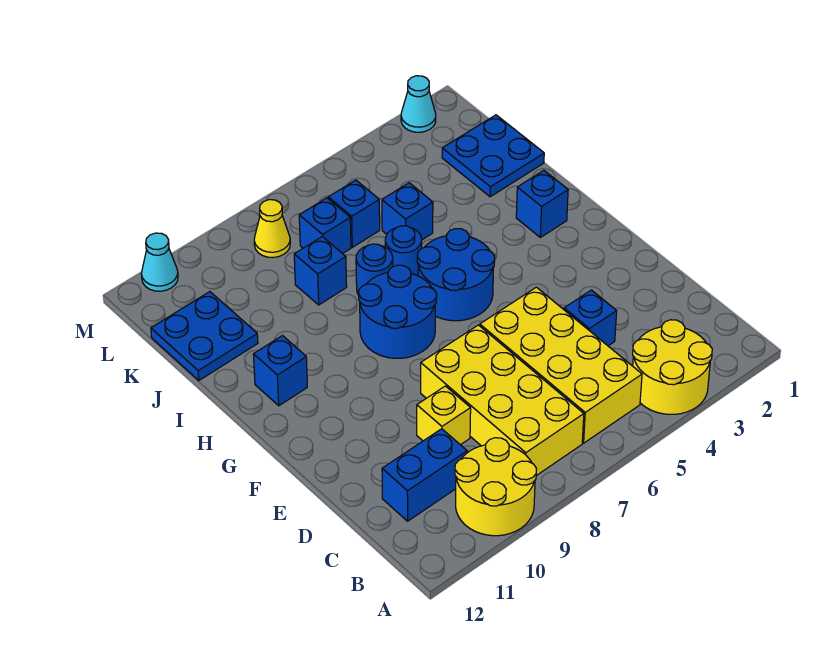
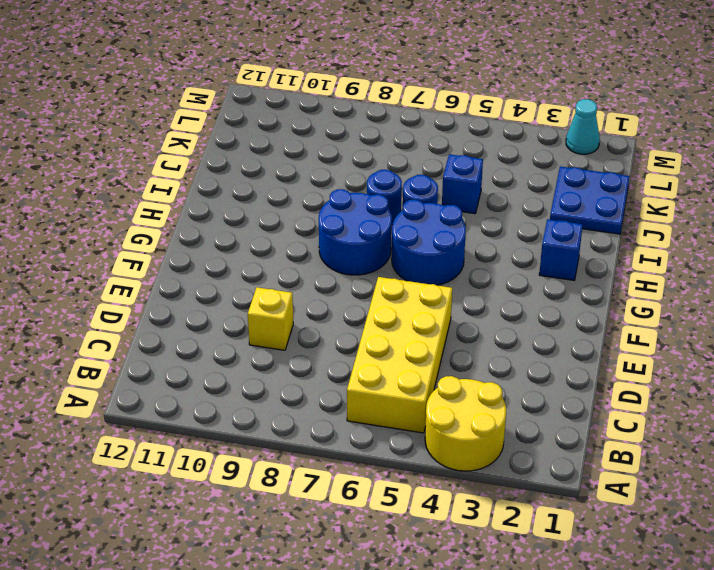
none -> yellow round brick A9:B10 level 1
none -> yellow brick B7:E8 level 1
none -> blue brick C10:C11 level 1

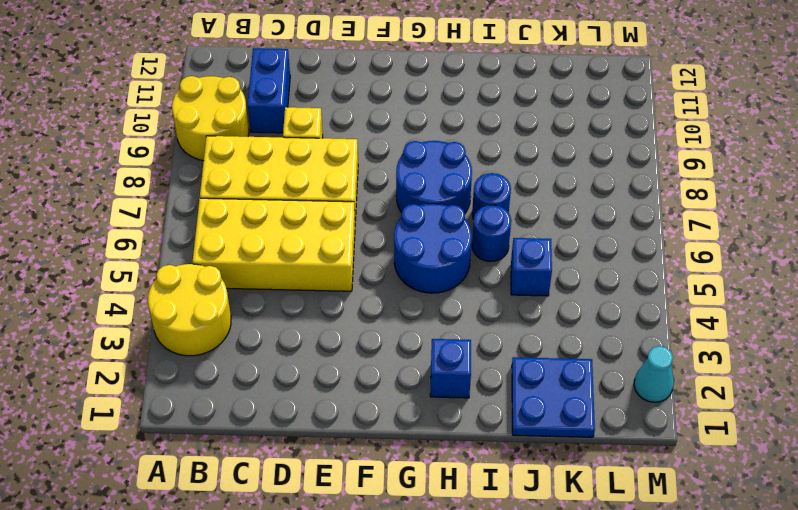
none -> blue brick D4 level 1
none -> blue brick H11 level 1
none -> blue brick J8 level 1

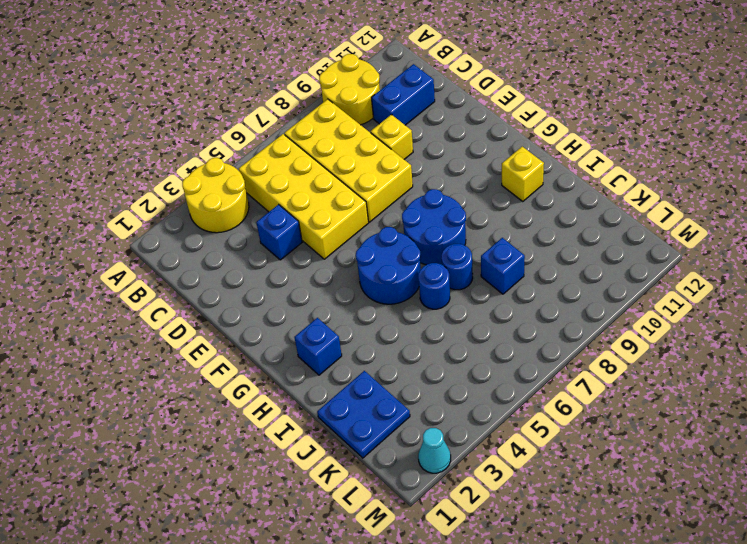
yellow brick H11 level 1 -> blue brick H11 level 1
none -> blue brick J5 level 1
none -> blue plate J11:K12 level 1
none -> blue brick K6 level 1

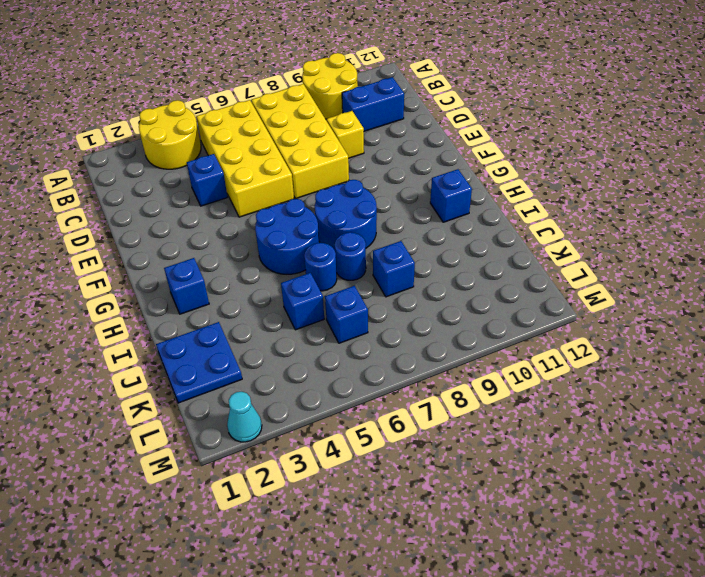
none -> blue plate J11:K12 level 1
none -> blue brick K7 level 1
none -> yellow cone L8 level 1

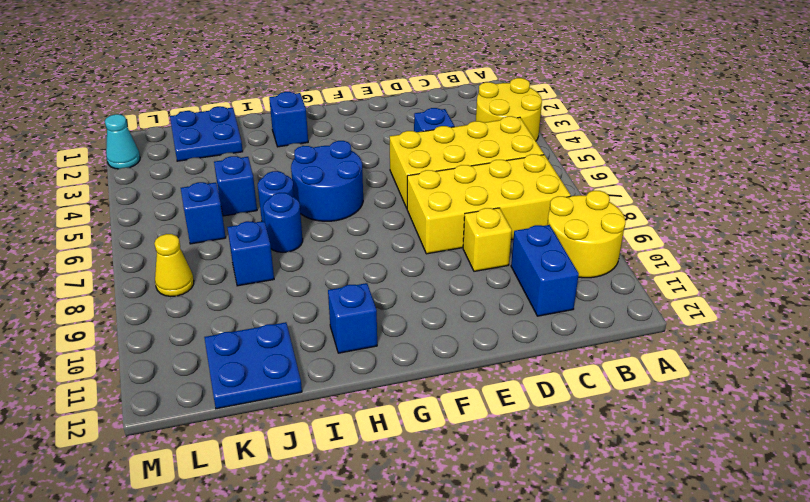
none -> blue round brick G7:H8 level 1
none -> blue brick K7 level 1
none -> cyan cone M11 level 1

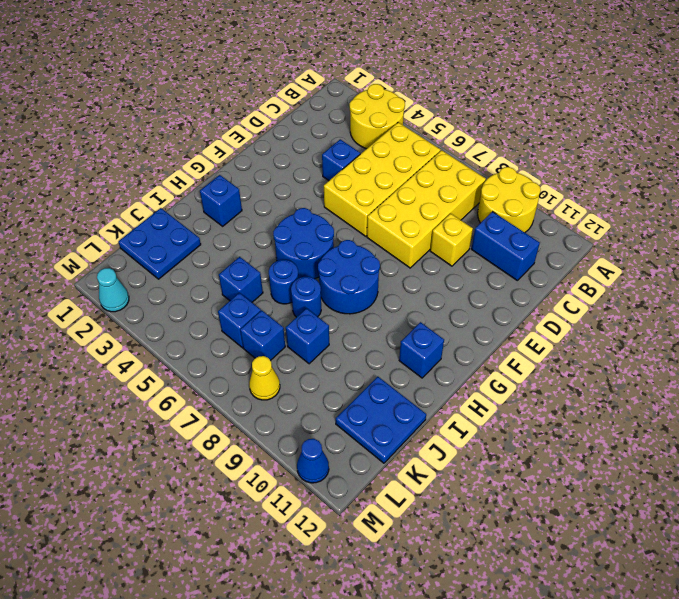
blue cone M11 level 1 -> cyan cone M11 level 1

